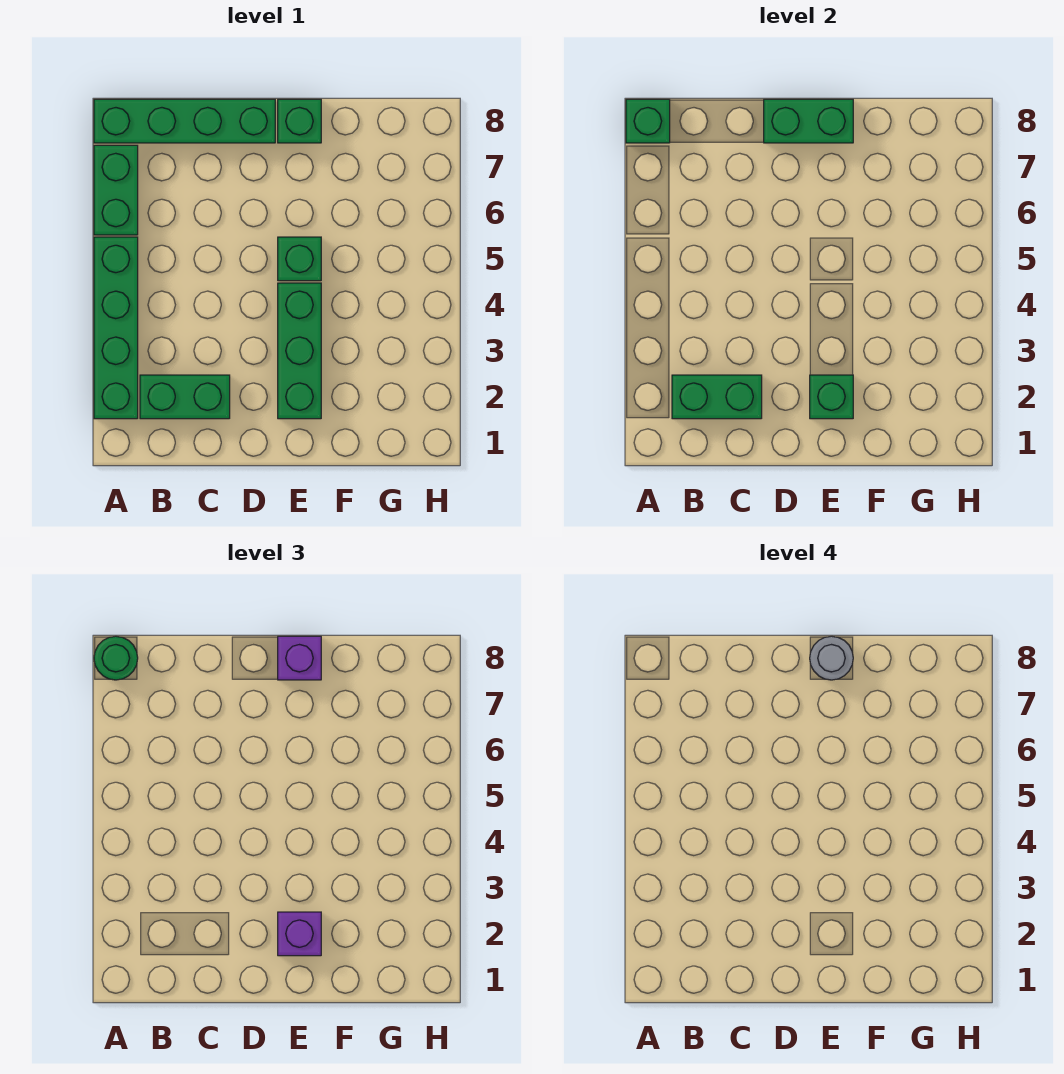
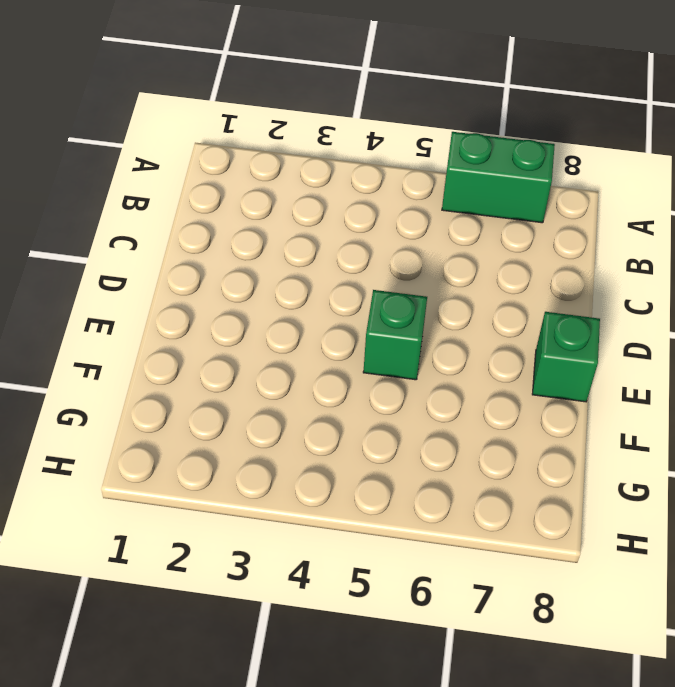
none -> green brick A2:A5 level 1
none -> green brick A8:D8 level 1
none -> green brick B2:C2 level 1

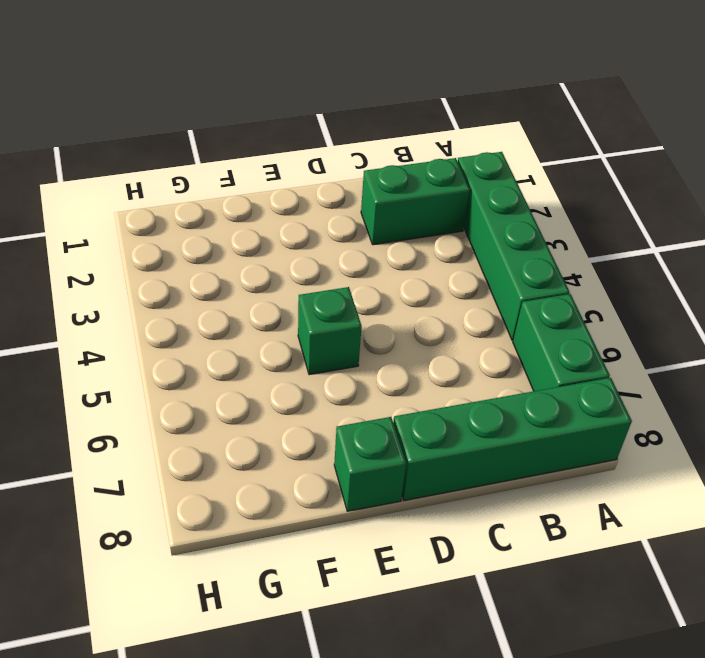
none -> green brick E2:E4 level 1
none -> green brick A8 level 2
none -> green brick B2:C2 level 2

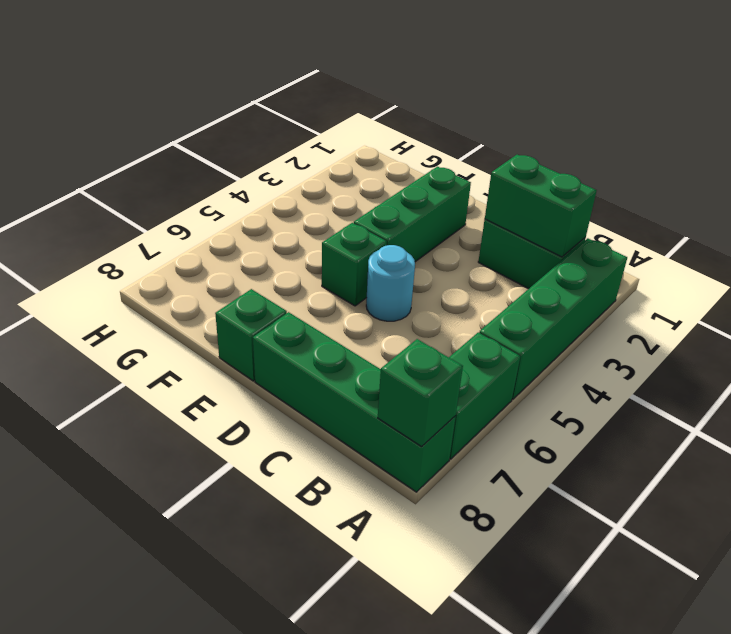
cyan round brick D5 level 1 -> none
none -> green brick D8:E8 level 2
none -> green brick E2 level 2
none -> green round brick A8 level 3

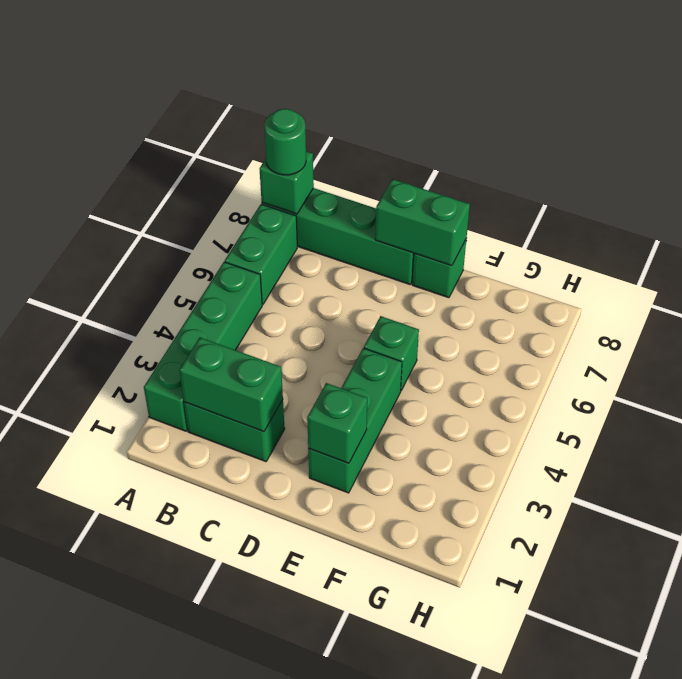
none -> purple brick E2 level 3
none -> purple brick E8 level 3
none -> grey round brick E8 level 4

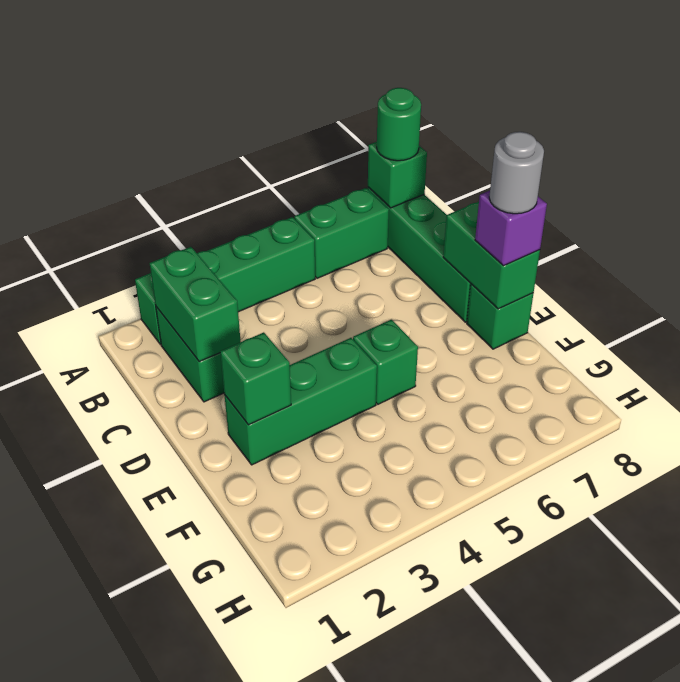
none -> purple brick E2 level 3

